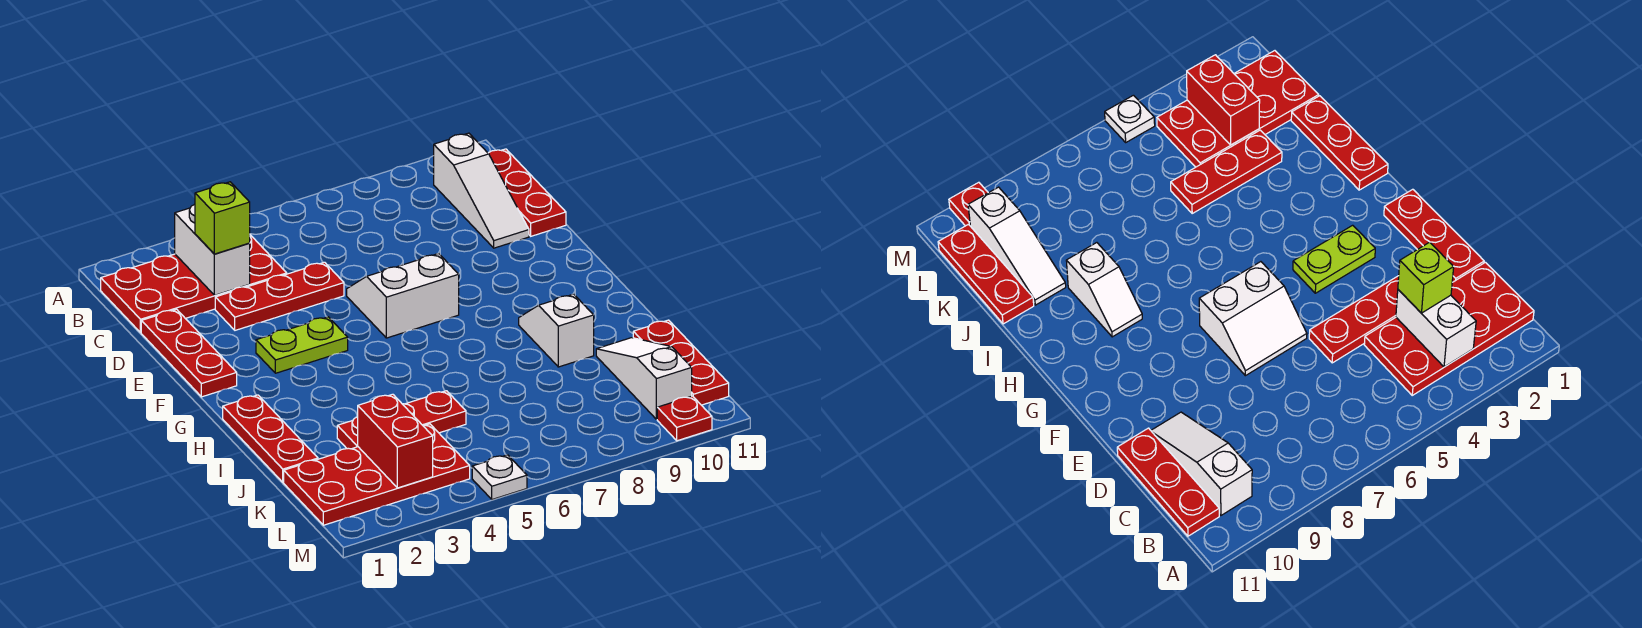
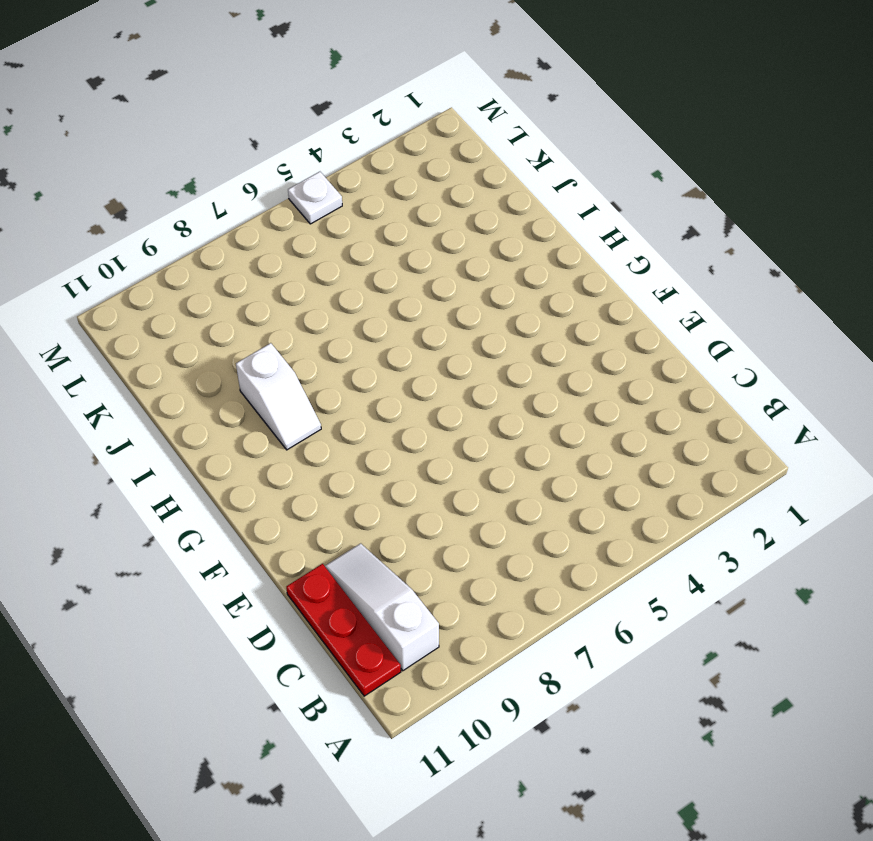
none -> red plate B1:C4 level 1
none -> red plate D1:F1 level 1
none -> red plate D3:D5 level 1

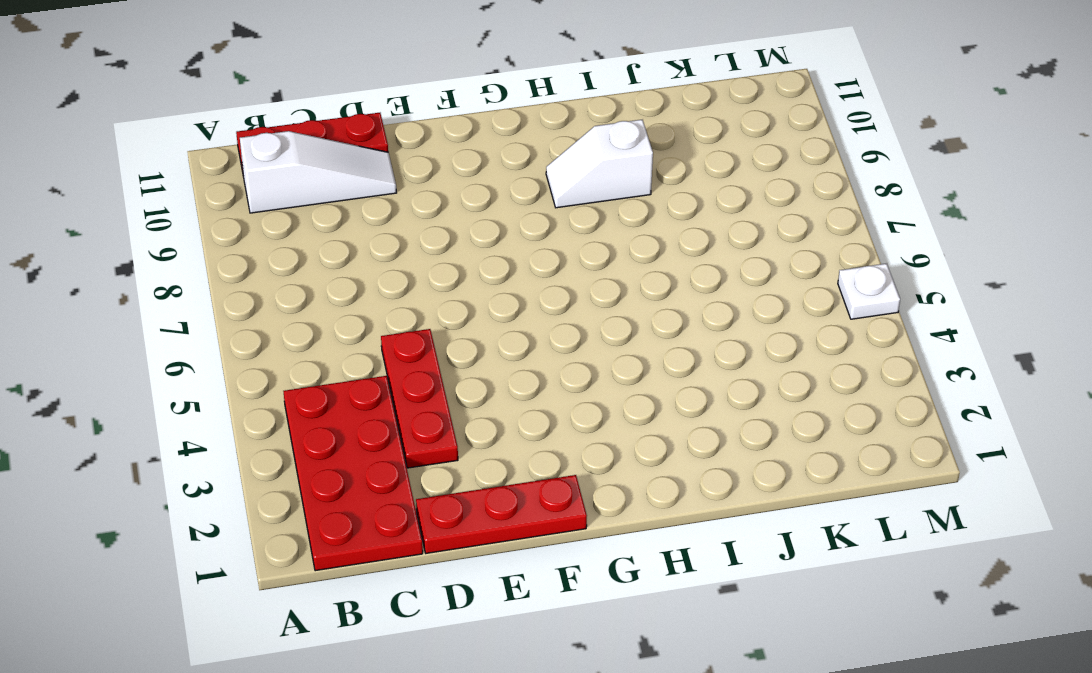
none -> white slope E6:F7 level 1 top F
none -> lime plate F3:F4 level 1
none -> red plate H1:J1 level 1

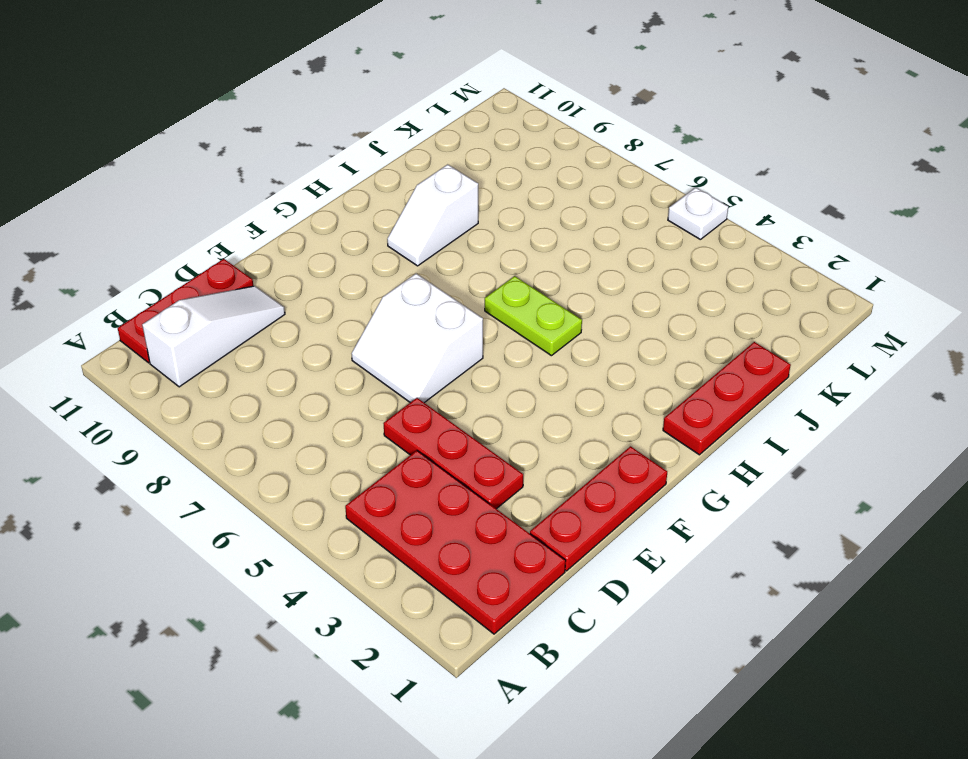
lime plate H5:H6 level 1 -> lime plate F3:F4 level 1
none -> red plate J3:J5 level 1
none -> white slope J10:L10 level 1 top L
none -> red plate J11:L11 level 1

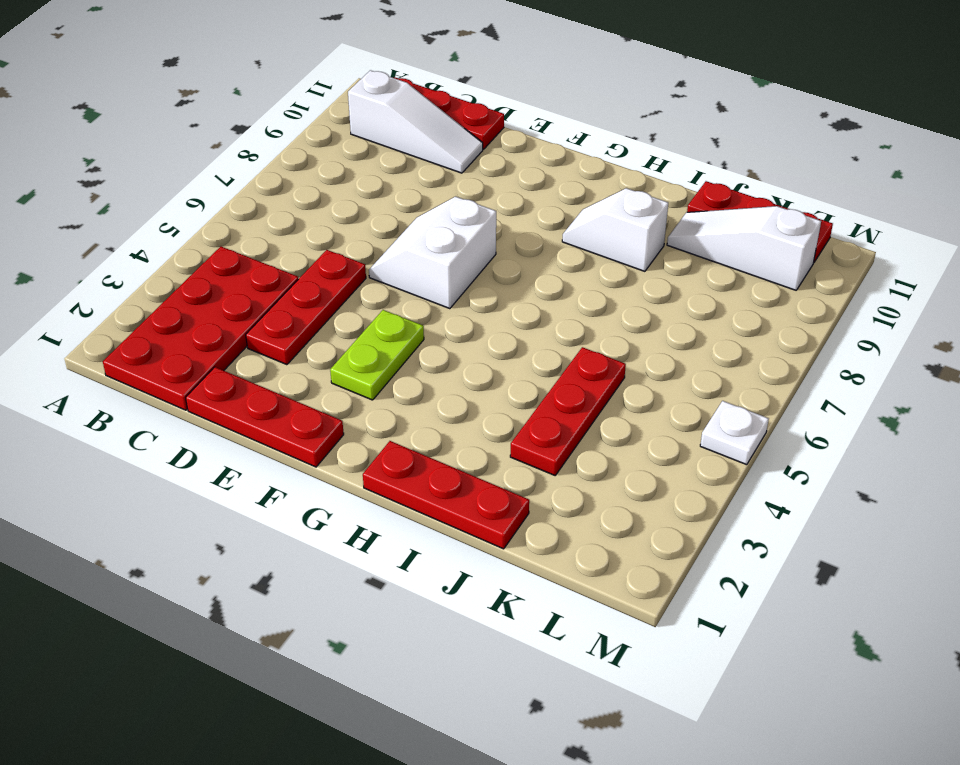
none -> red plate K1:L4 level 1
none -> red plate M10 level 1
none -> white brick B3:C3 level 2

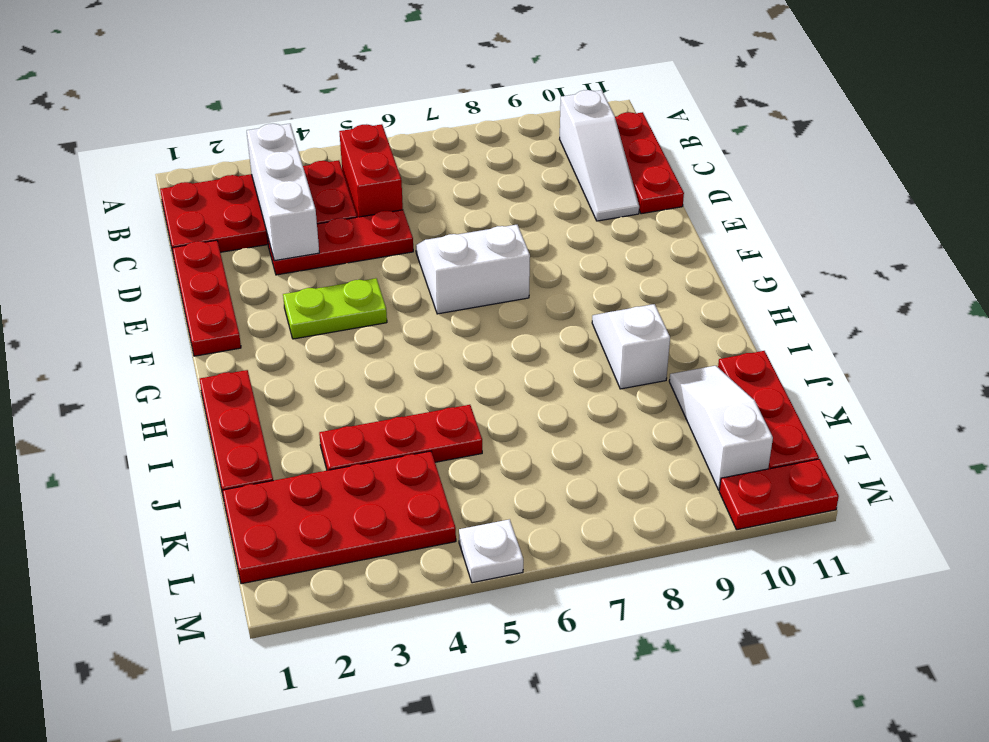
white brick B3:D3 level 2 -> white brick B3:C3 level 2
red brick B5:C5 level 1 -> red brick K3:L3 level 2
red plate M10:M11 level 1 -> red plate M10 level 1
none -> lime brick C3 level 3

